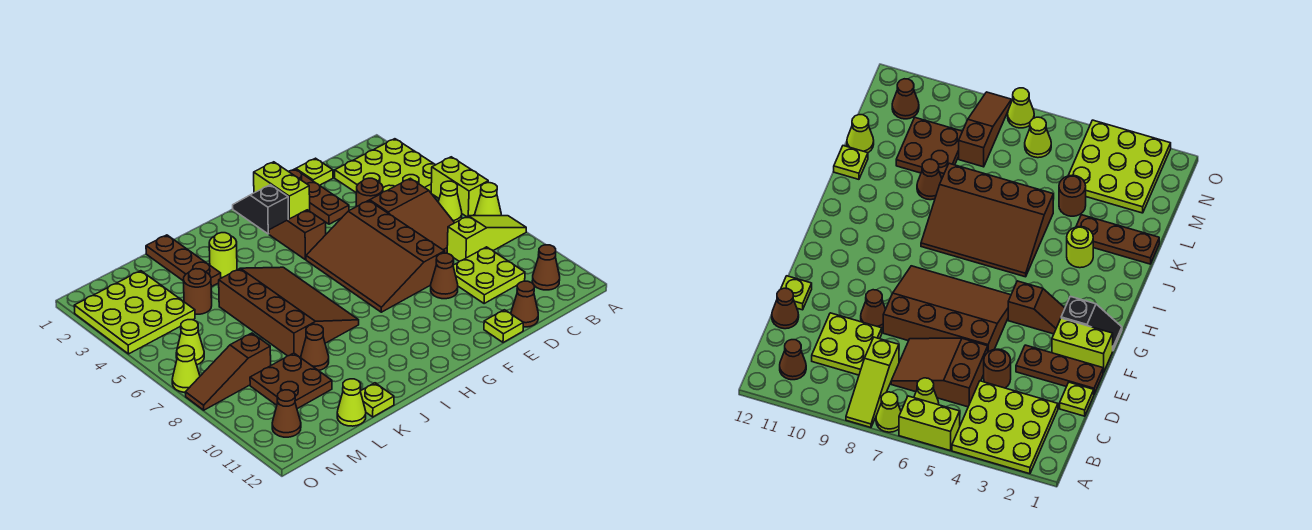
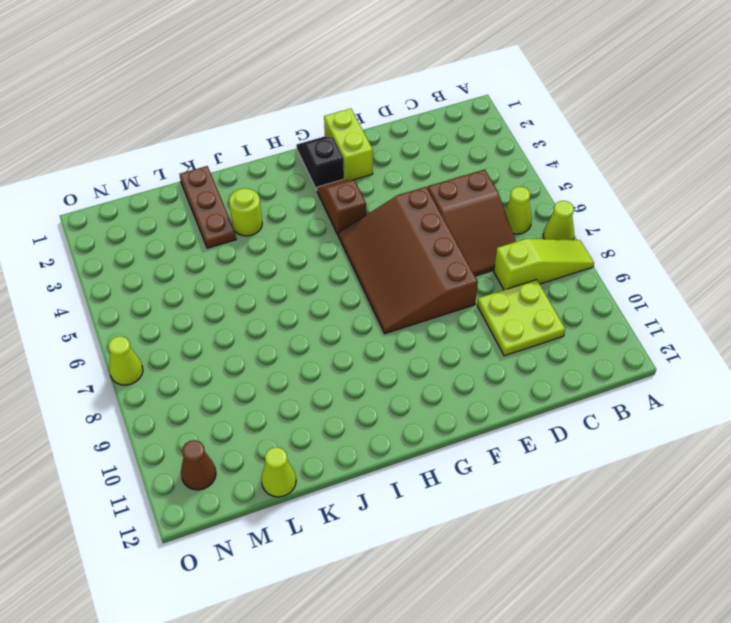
none -> lime plate A2:C4 level 1
none -> lime brick A5:A6 level 1
none -> brown cone B11 level 1
none -> lime plate D1 level 1

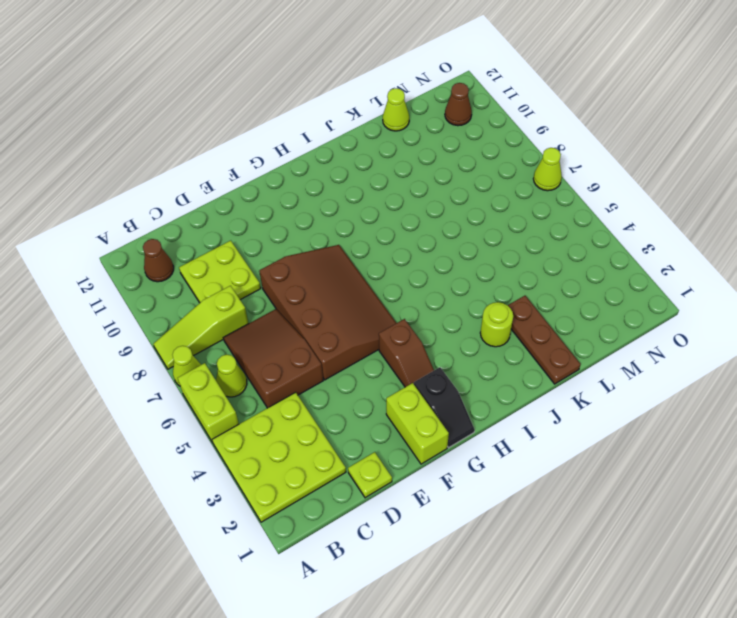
none -> brown round brick D4 level 1
none -> brown cone D12 level 1
none -> brown plate E1:E3 level 1
none -> brown cone E9 level 1

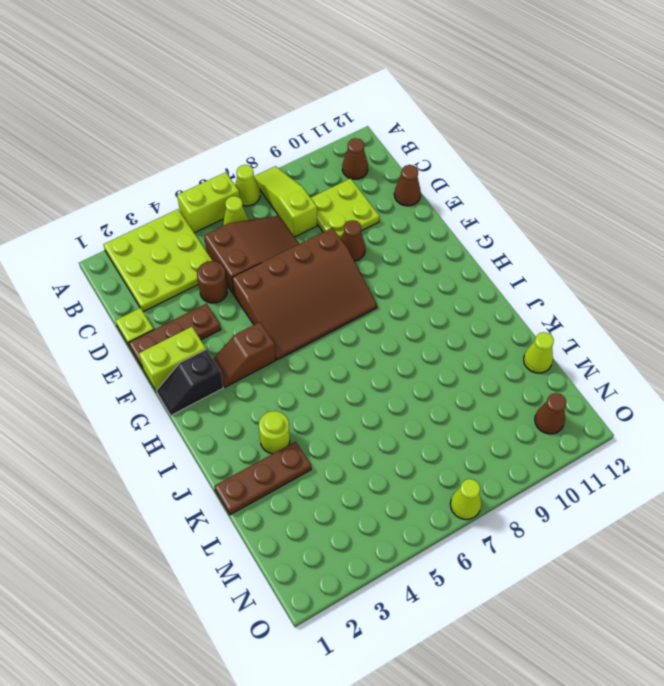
none -> lime plate E12 level 1
none -> brown slope I5:K8 level 1 top K
none -> brown cone K9 level 1
none -> lime plate K12 level 1

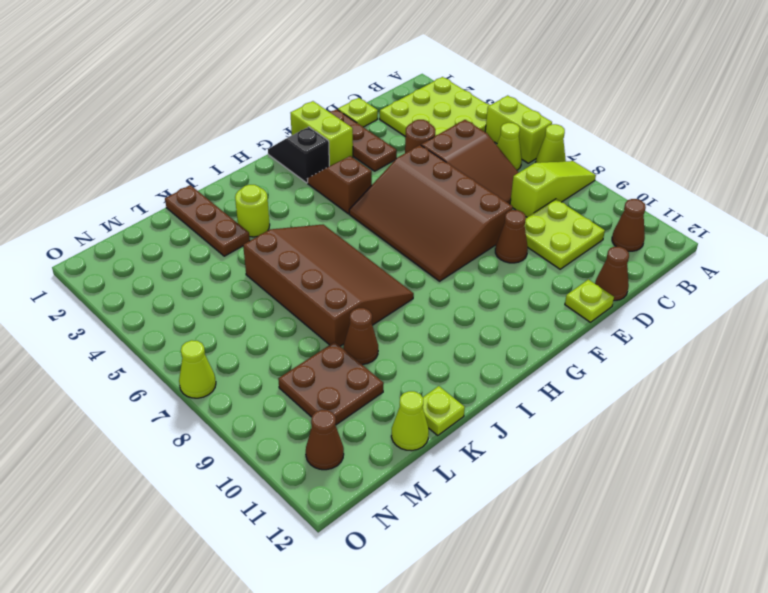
none -> brown round brick L4 level 1
none -> lime plate M2:O4 level 1
none -> brown slope M8:O8 level 1 top M
none -> lime cone N6 level 1

